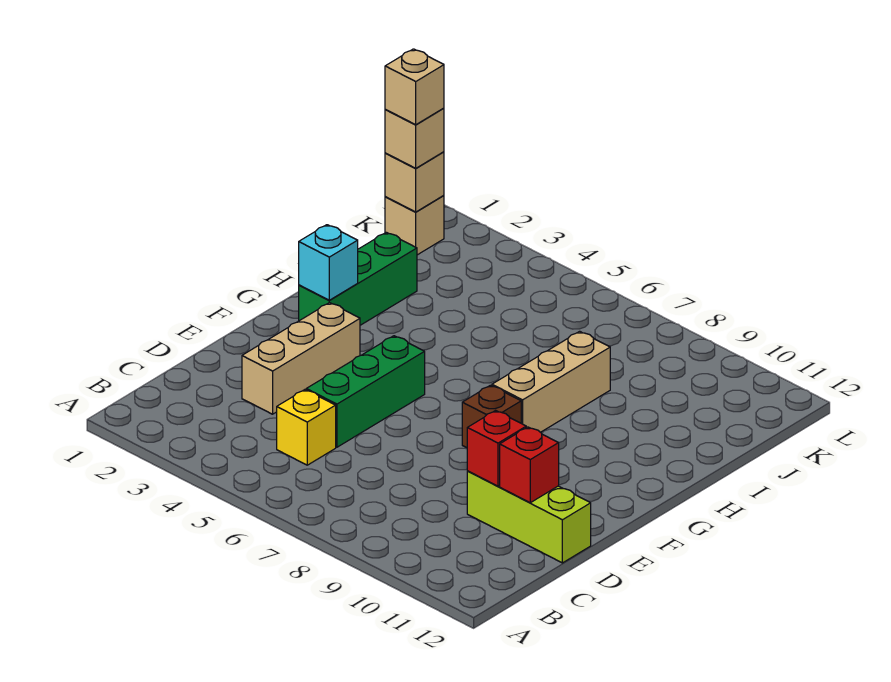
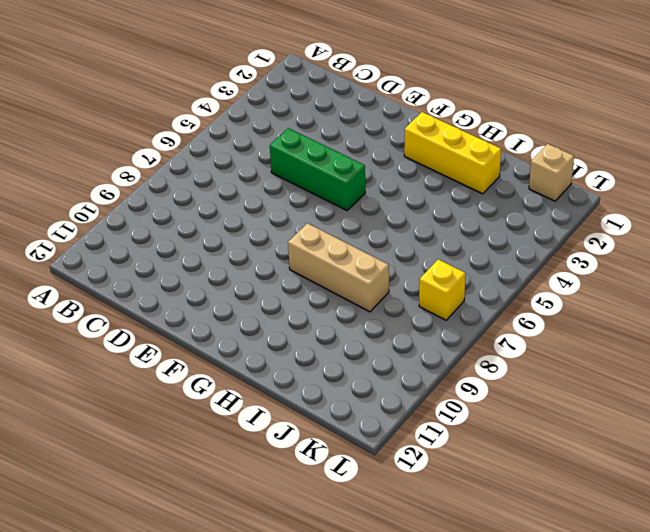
yellow brick G2:I2 level 1 -> green brick G2:I2 level 1
yellow brick K7 level 1 -> yellow brick C5 level 1
none -> tan brick D3:F3 level 1
none -> lime brick D10:D12 level 1
none -> brown brick F8 level 1

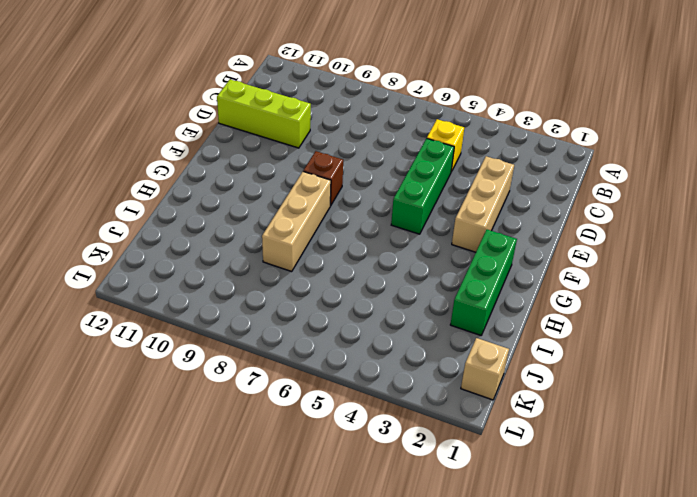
none -> red brick D10 level 2
none -> red brick D11 level 2
none -> cyan brick G2 level 2

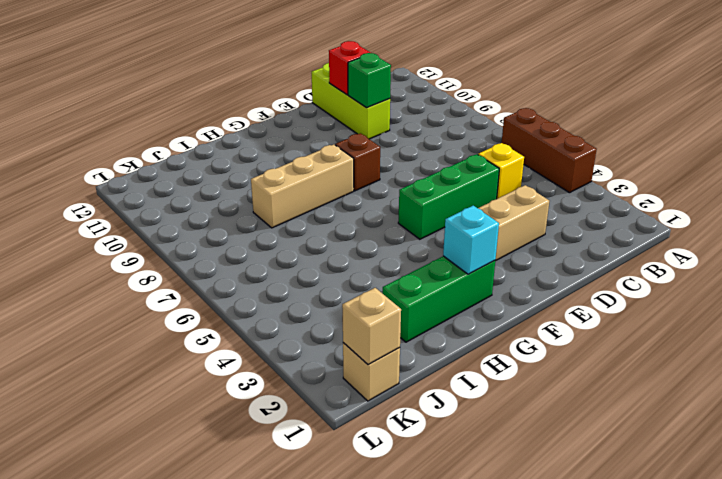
brown brick A4:A6 level 1 -> none
green brick D10 level 2 -> red brick D10 level 2
none -> tan brick K1 level 3
none -> tan brick K1 level 4

